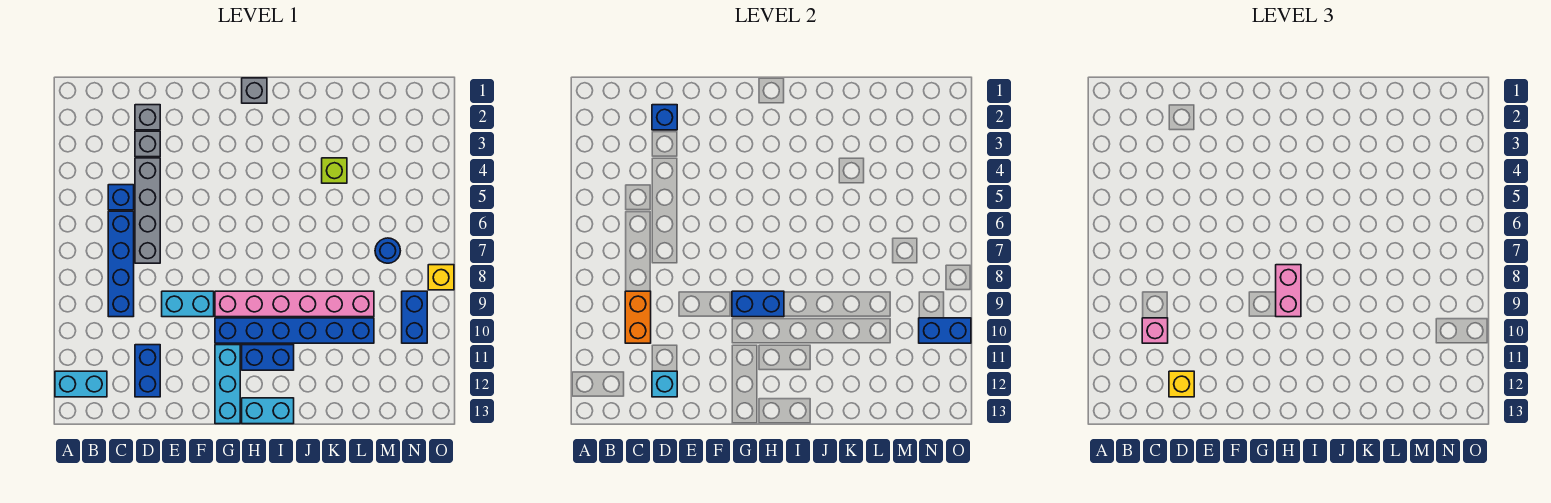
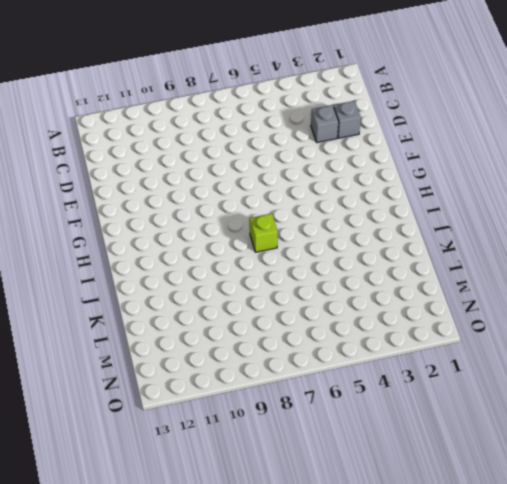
lime brick I7 level 1 -> lime brick K4 level 1
none -> cyan brick A12:B12 level 1
none -> blue brick C5 level 1
none -> blue brick C6:C9 level 1

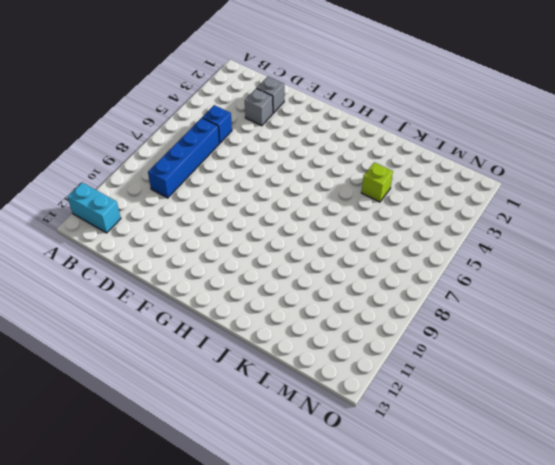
none -> grey brick D4:D7 level 1
none -> blue brick D11:D12 level 1
none -> cyan brick E9:F9 level 1

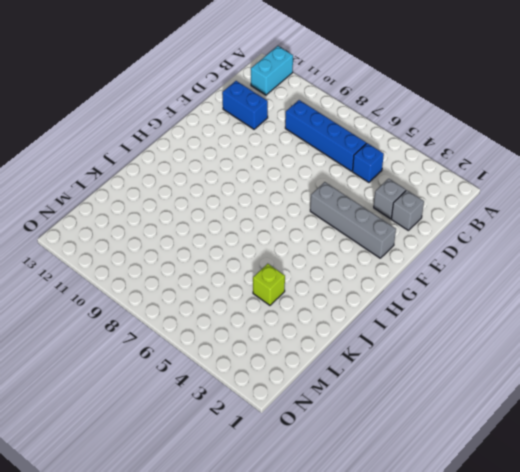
grey brick F2:F5 level 1 -> grey brick D4:D7 level 1
none -> cyan brick E9:F9 level 1
none -> pink brick G9:L9 level 1
none -> blue brick G10:L10 level 1

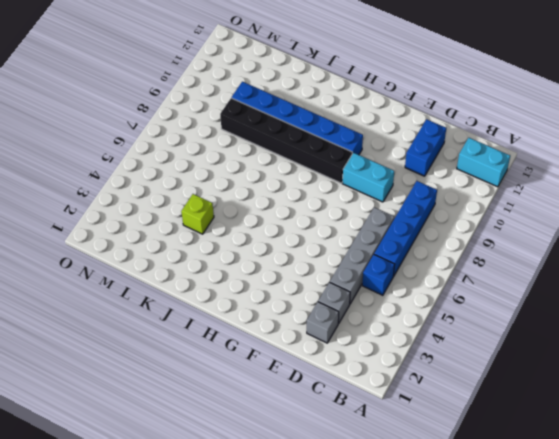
black brick G9:L9 level 1 -> pink brick G9:L9 level 1
none -> cyan brick G11:G13 level 1
none -> grey brick H1 level 1
none -> blue brick H11:I11 level 1

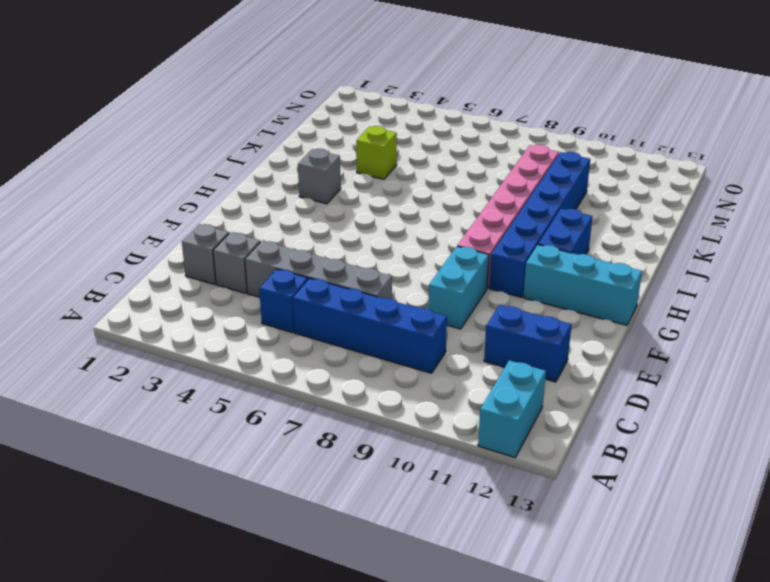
grey brick I3 level 1 -> grey brick H1 level 1
none -> cyan brick H13:I13 level 1
none -> blue round brick M7 level 1
none -> blue brick N9:N10 level 1

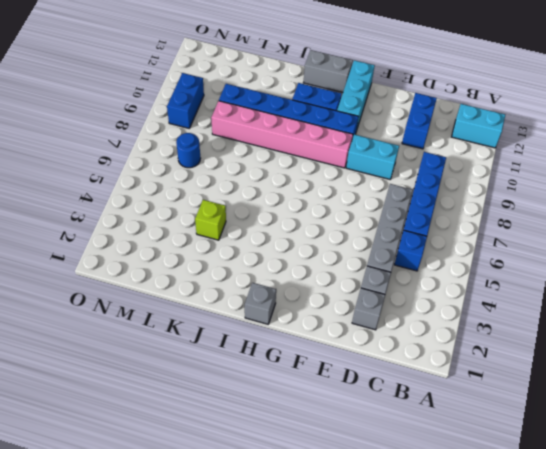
grey brick H13:I13 level 1 -> cyan brick H13:I13 level 1
none -> yellow brick O8 level 1
none -> orange brick C9:C10 level 2
none -> blue brick D2 level 2

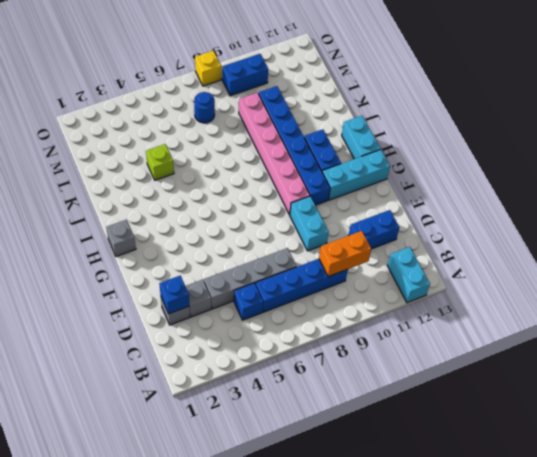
none -> cyan brick D12 level 2
none -> blue brick G9:H9 level 2
none -> blue brick N10:O10 level 2

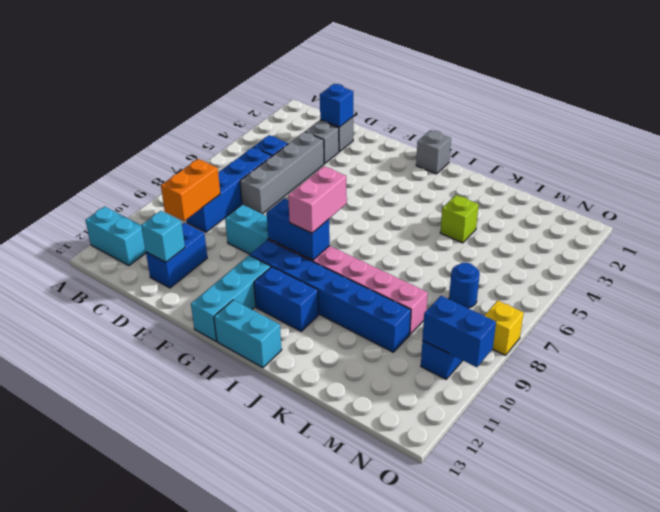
none -> pink brick C10 level 3
none -> yellow brick D12 level 3

